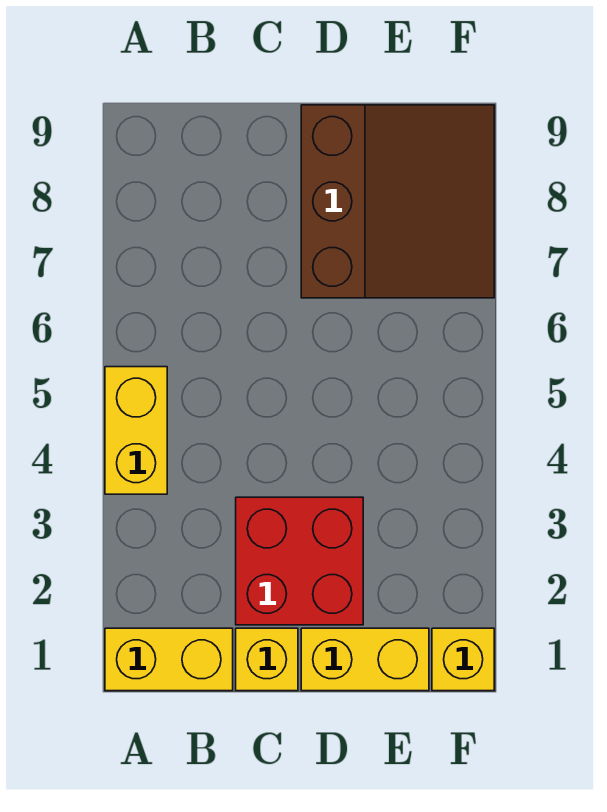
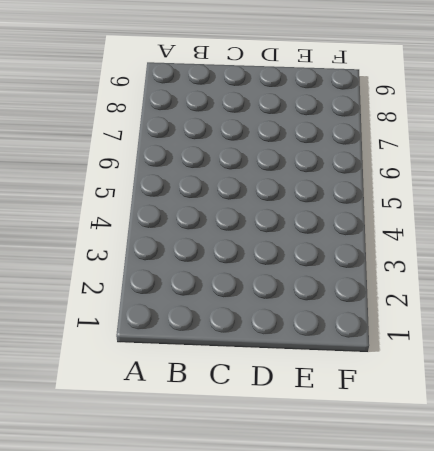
none -> yellow brick A1:B1 level 1
none -> yellow brick A4:A5 level 1

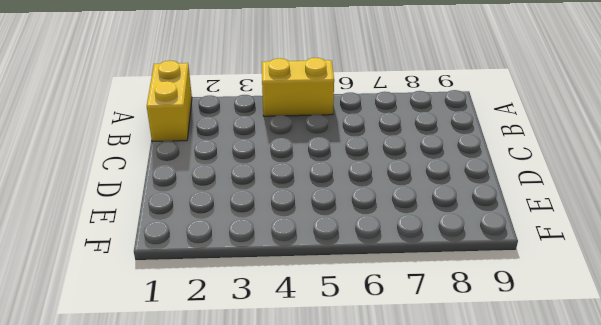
none -> yellow brick C1 level 1
none -> red brick C2:D3 level 1

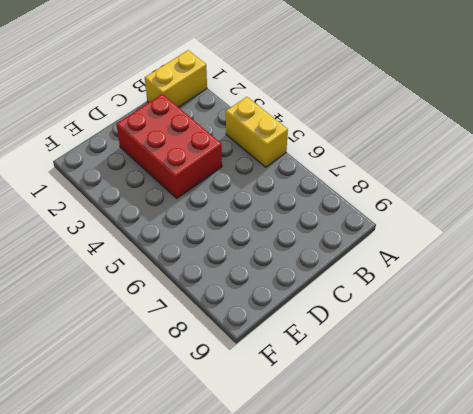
red brick C2:D4 level 1 -> red brick C2:D3 level 1
none -> yellow brick C1 level 1
none -> yellow brick D1:E1 level 1

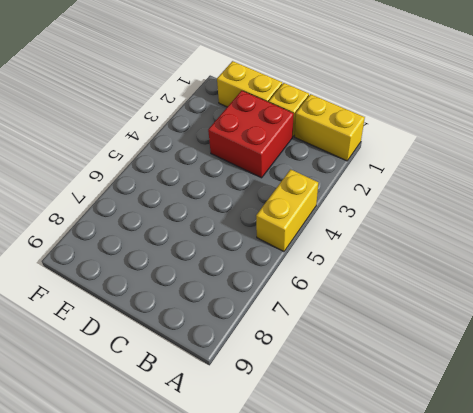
none -> brown slope D7:F9 level 1 top D
none -> yellow brick F1 level 1

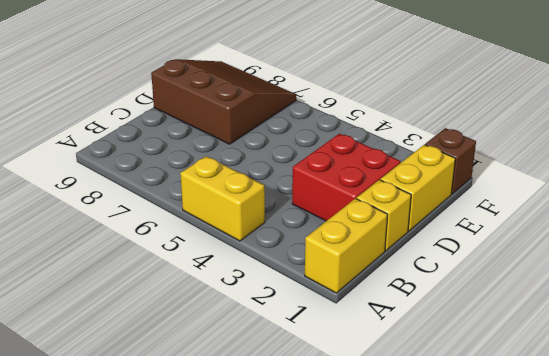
brown brick F1 level 1 -> yellow brick F1 level 1

